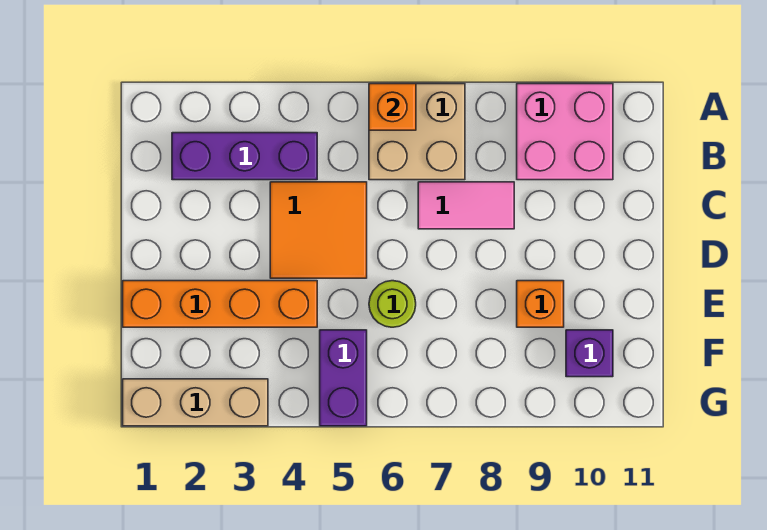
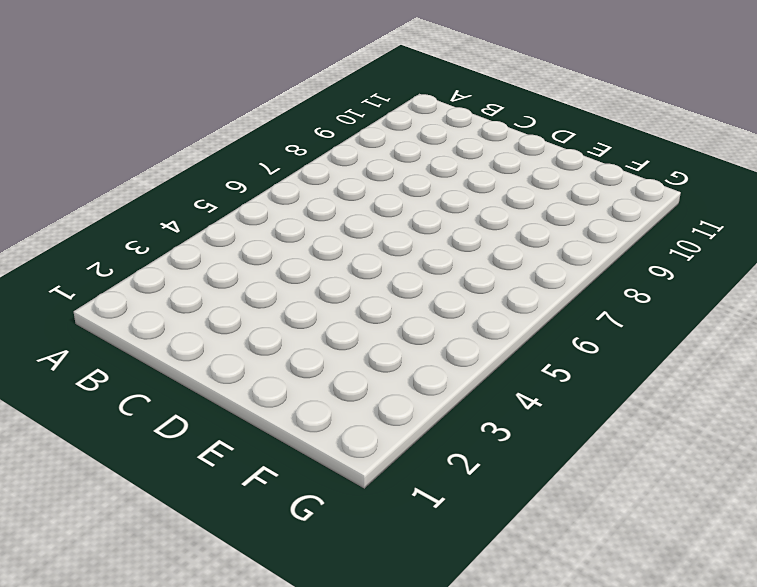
none -> tan brick A6:B7 level 1
none -> pink brick A9:B10 level 1
none -> purple brick B2:B4 level 1

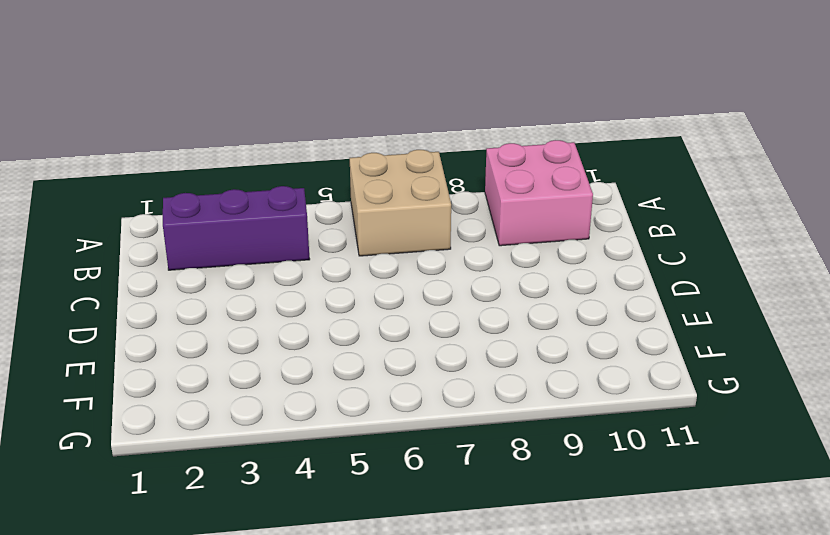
none -> orange tile C4:D5 level 1
none -> pink tile C7:C8 level 1
none -> orange brick E1:E4 level 1

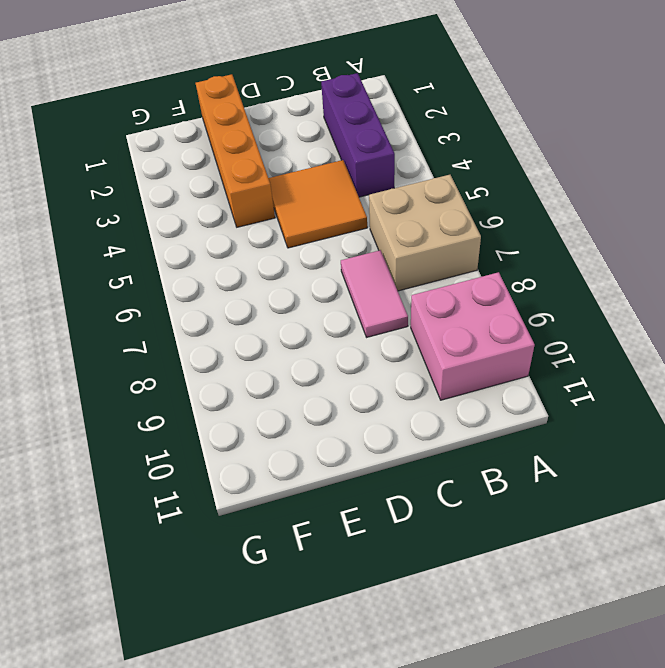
none -> lime round brick E6 level 1
none -> orange brick E9 level 1
none -> purple brick F5:G5 level 1

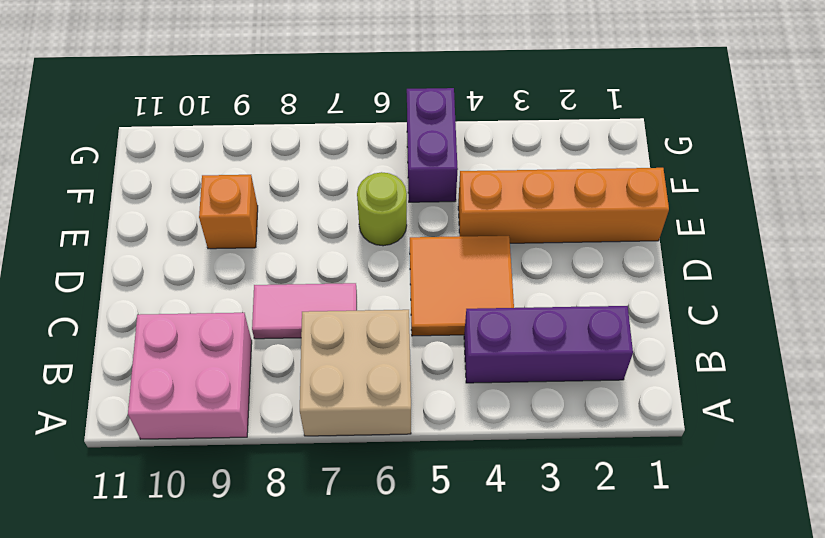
none -> purple brick F10 level 1
none -> tan brick G1:G3 level 1
none -> orange brick A6 level 2

